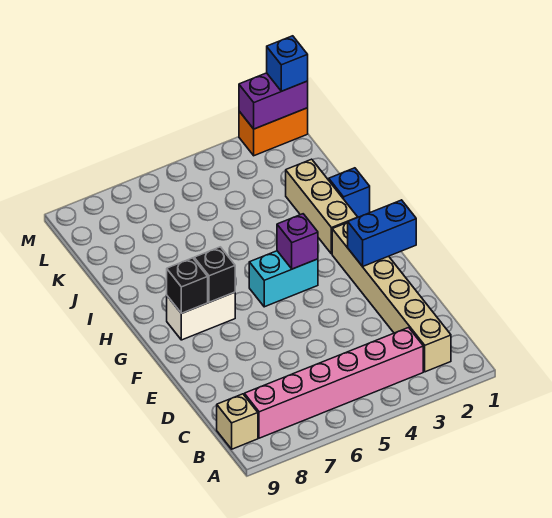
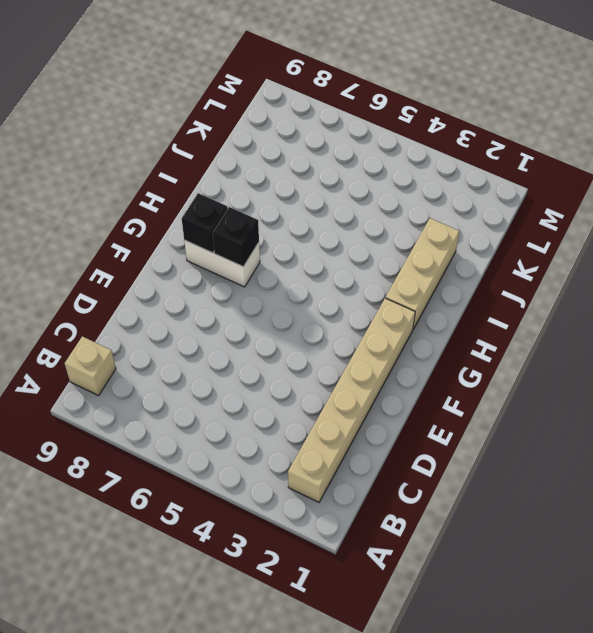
none -> pink brick B3:B8 level 1
none -> cyan brick G4:G5 level 1
none -> blue brick I1 level 1

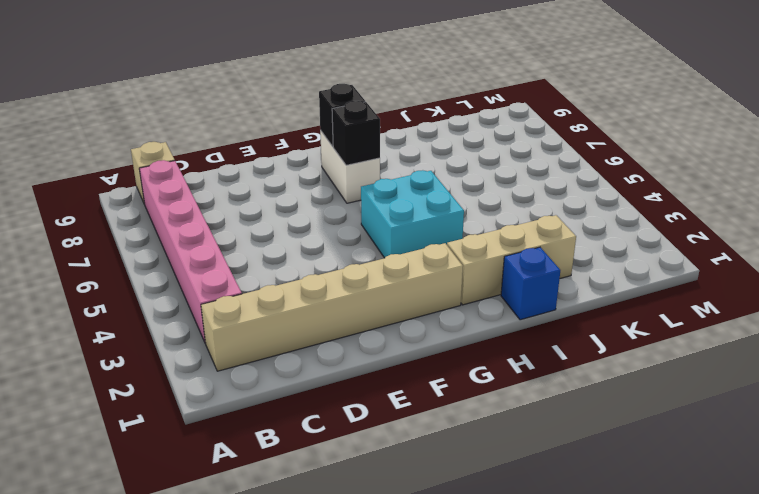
cyan brick G4:H5 level 1 -> cyan brick G4:G5 level 1
none -> orange brick M1:M2 level 1
none -> blue brick F1:F2 level 2
none -> purple brick G4 level 2

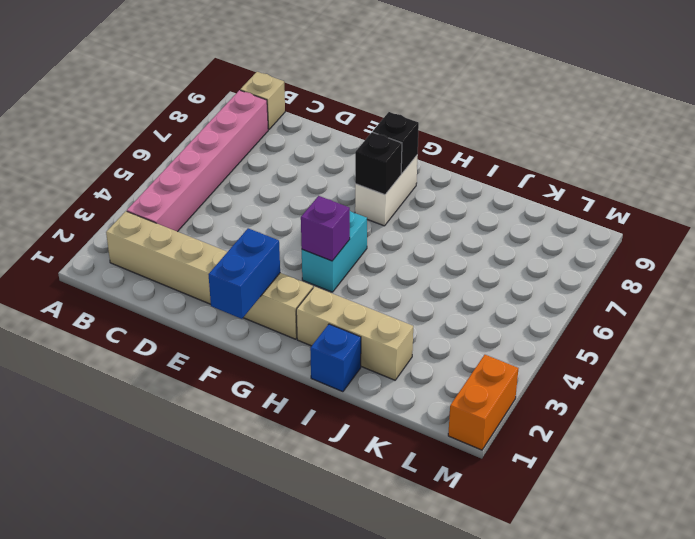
none -> purple brick M1:M2 level 2
none -> blue brick M1 level 3

